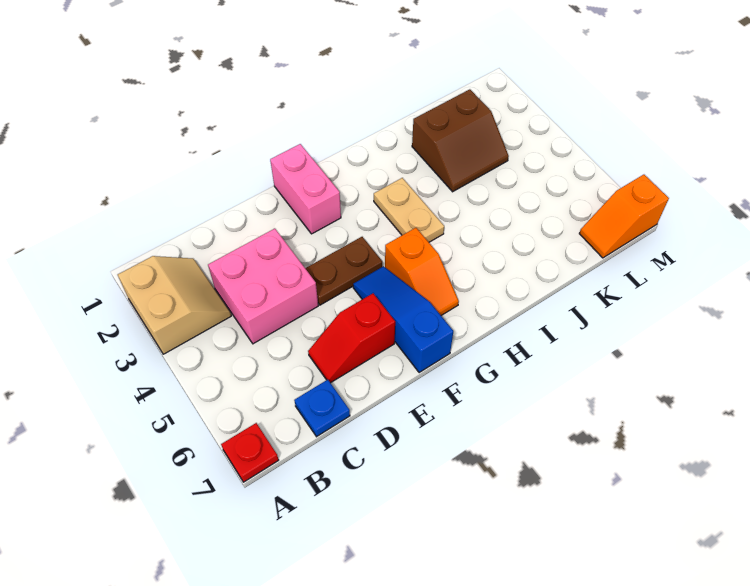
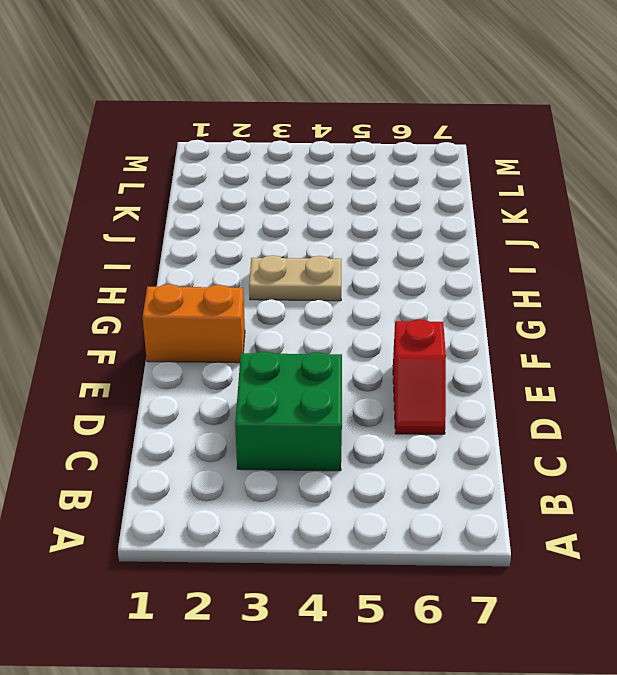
green brick C3:D4 level 1 -> pink brick C3:D4 level 1
orange brick F1:F2 level 1 -> pink brick F1:F2 level 1
none -> tan slope A2:B3 level 1 top A
none -> red plate A7 level 1
none -> blue plate C7 level 1

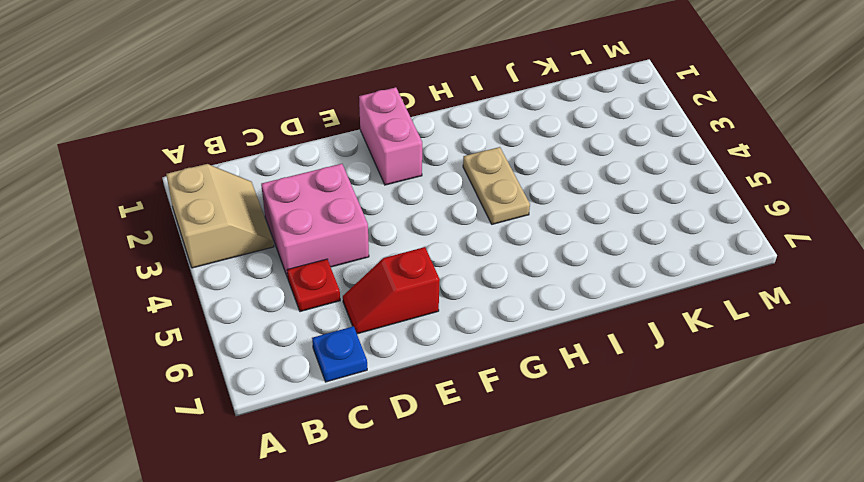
red plate C5 level 1 -> red plate A7 level 1
none -> brown plate E4:F4 level 1
none -> blue slope F5:F7 level 1 top 7
none -> orange slope G5:G6 level 1 top 5

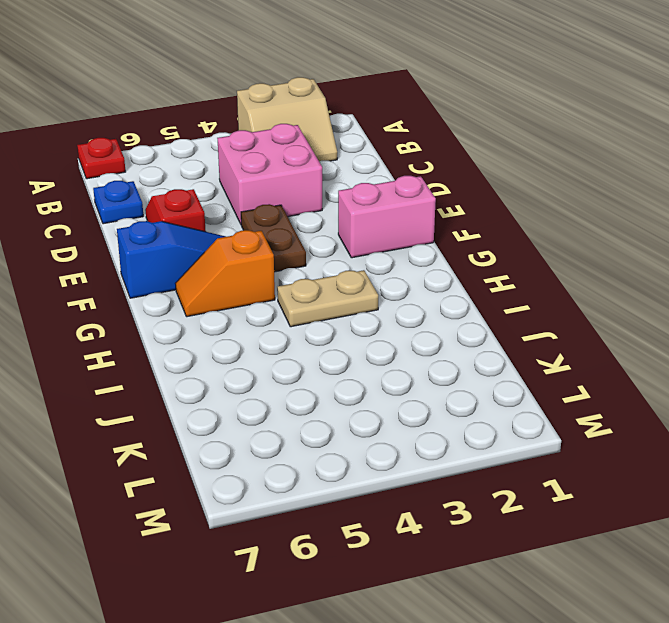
none -> brown slope J2:K3 level 1 top 2
none -> orange slope L7:M7 level 1 top M

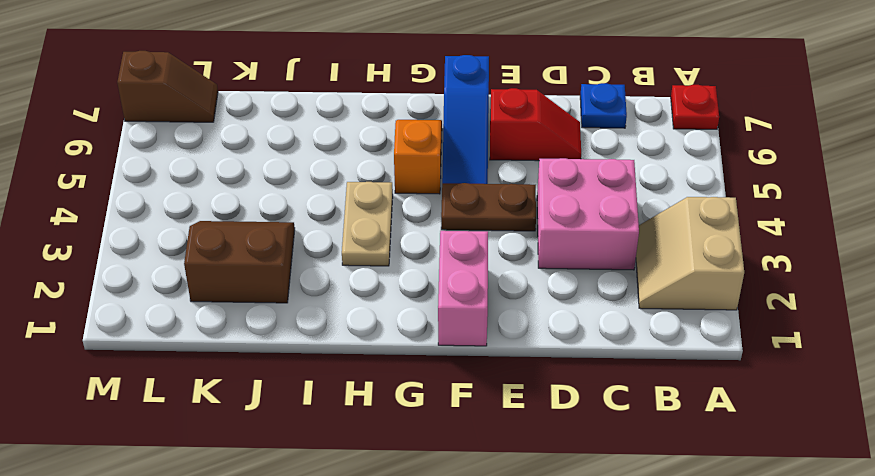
brown slope L7:M7 level 1 top M -> orange slope L7:M7 level 1 top M

